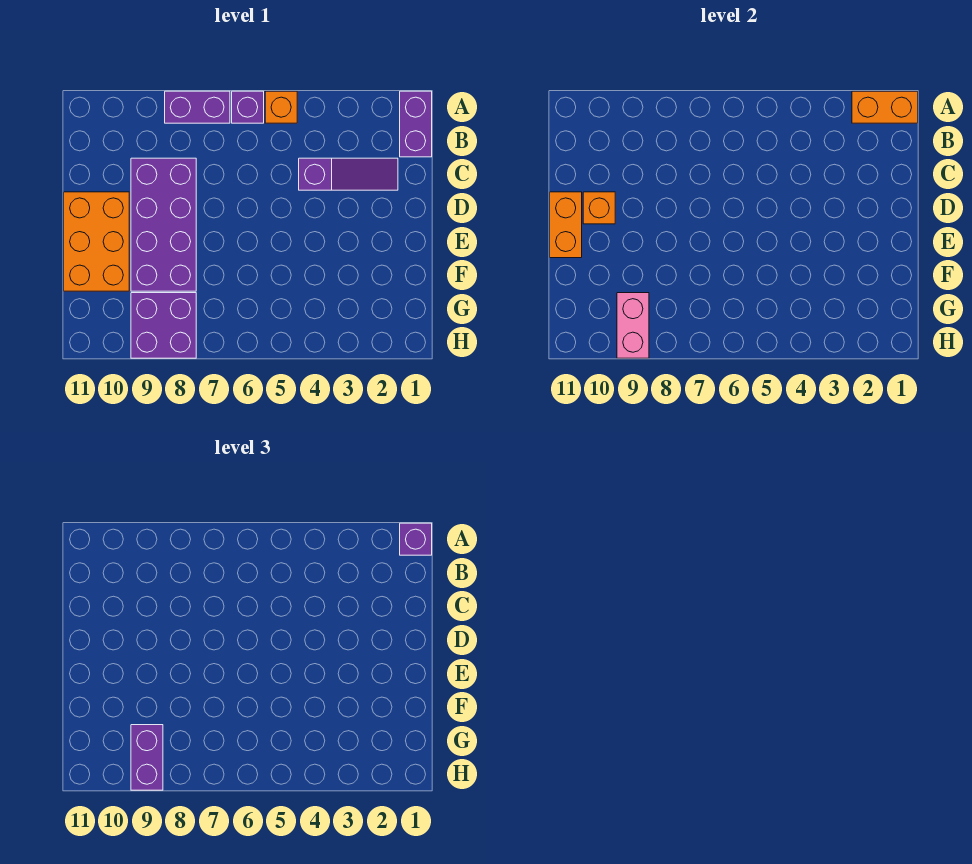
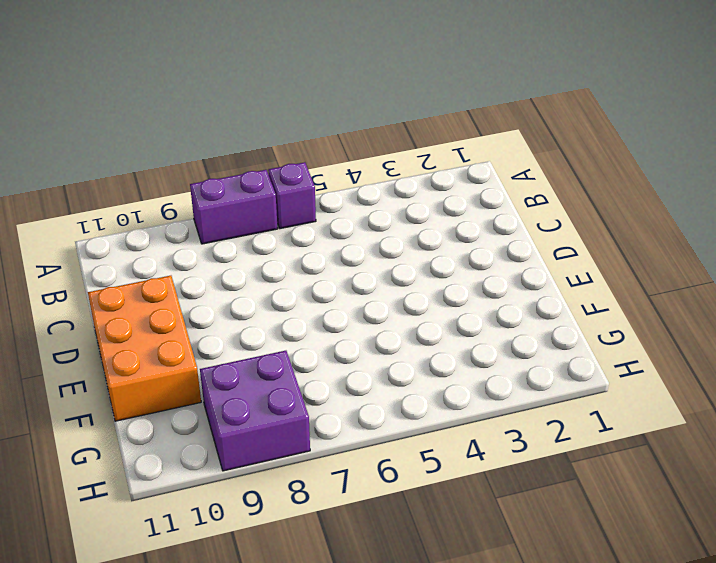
none -> purple brick A1:B1 level 1
none -> orange brick A5 level 1
none -> purple slope C2:C4 level 1 top 4

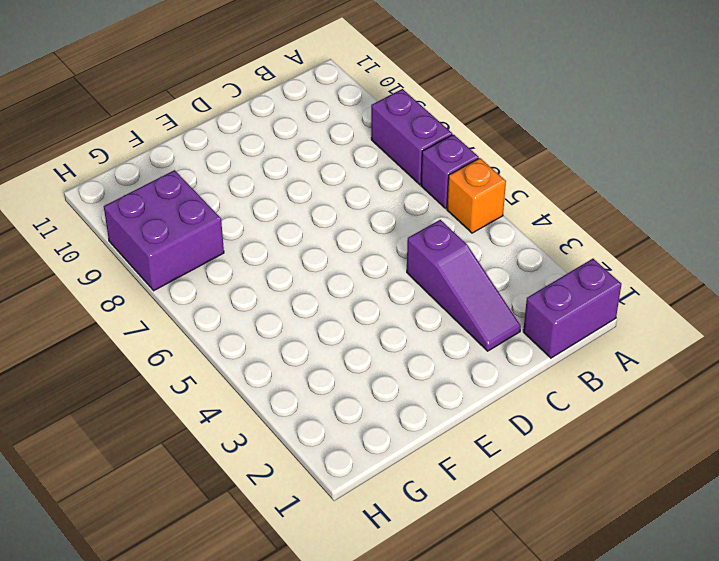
none -> purple brick C8:F9 level 1
none -> orange brick D10:F11 level 1
none -> orange brick A1:A2 level 2

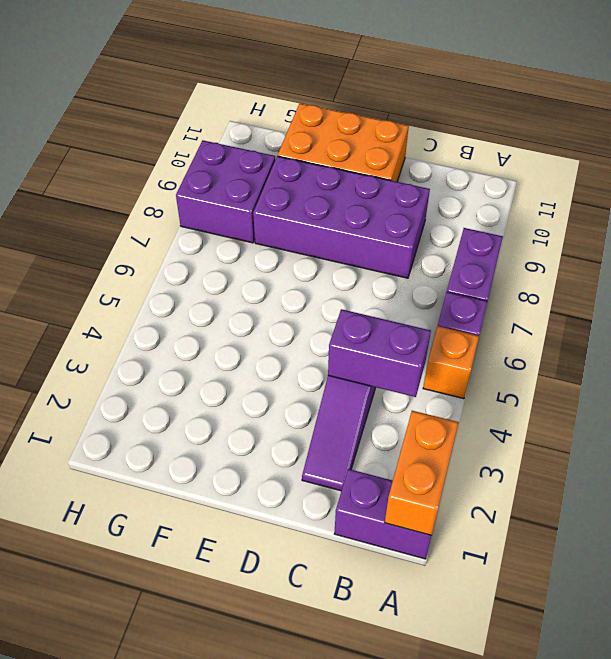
purple brick B4:C4 level 2 -> purple brick G9:H9 level 3
none -> orange brick D10 level 2
none -> orange brick D11:E11 level 2
none -> pink brick G9:H9 level 2

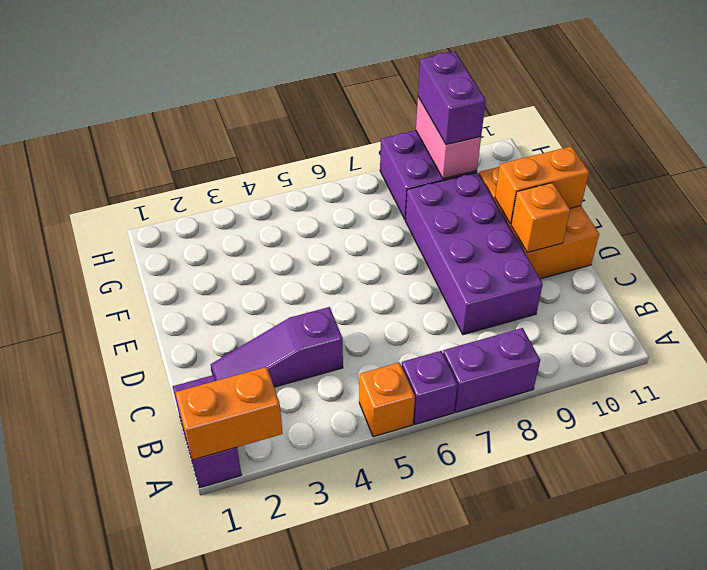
orange brick E10:E11 level 2 -> orange brick D11:E11 level 2
none -> purple brick A1 level 3

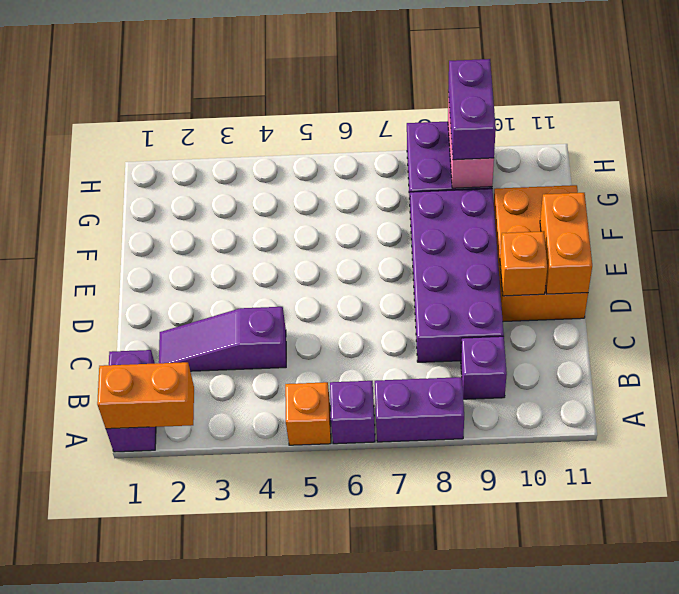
purple brick B9 level 1 -> purple brick A1 level 3

